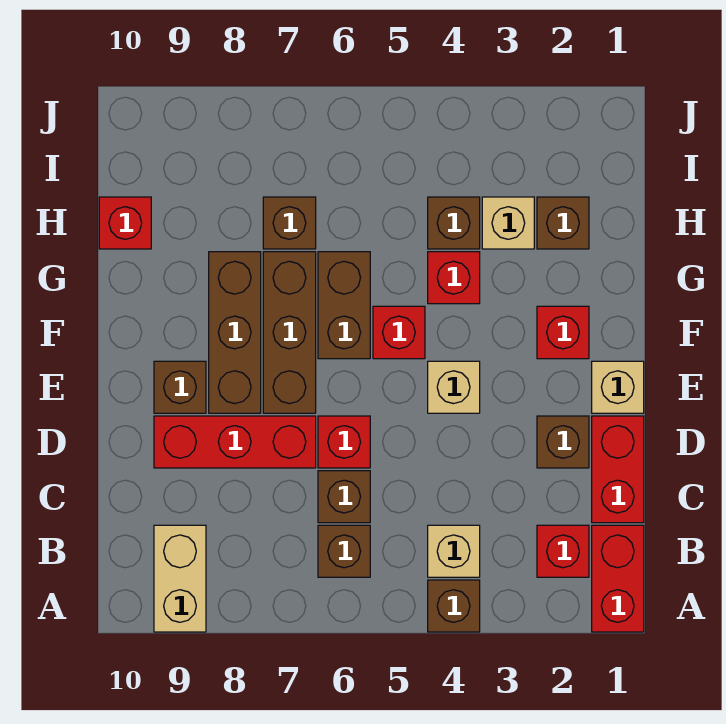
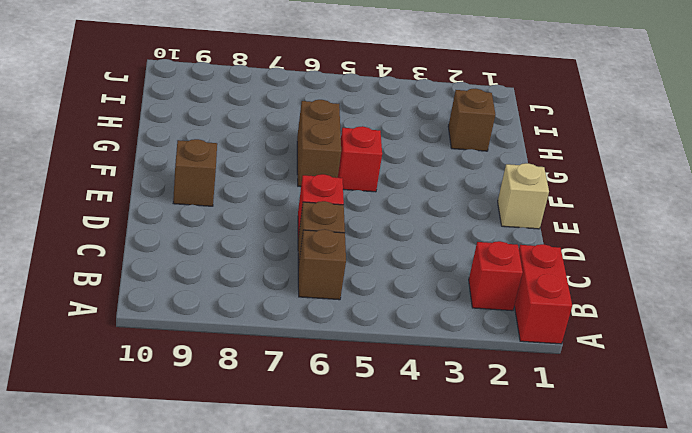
none -> brown brick A4 level 1
none -> tan brick A9:B9 level 1
none -> tan brick B4 level 1

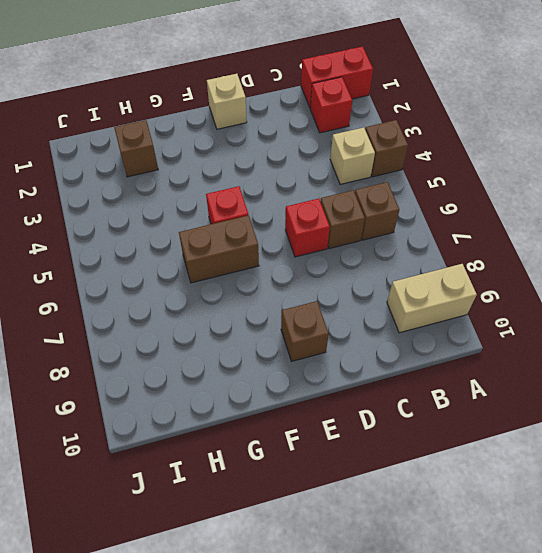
none -> red brick C1:D1 level 1
none -> brown brick D2 level 1
none -> red brick D7:D9 level 1

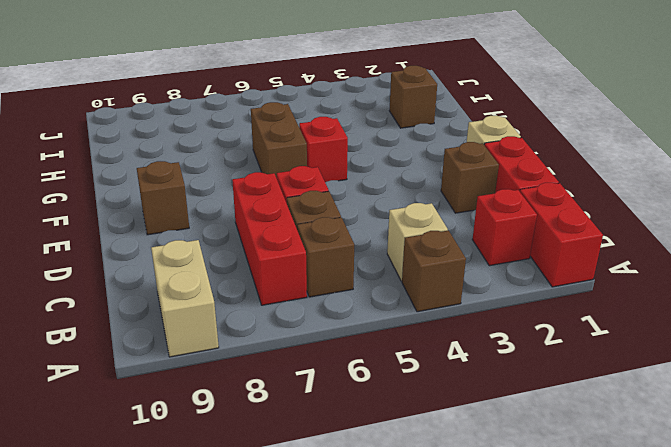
red brick B7:D7 level 1 -> red brick D7:D9 level 1
none -> tan brick E4 level 1
none -> brown brick E7:G7 level 1
none -> brown brick E8:G8 level 1

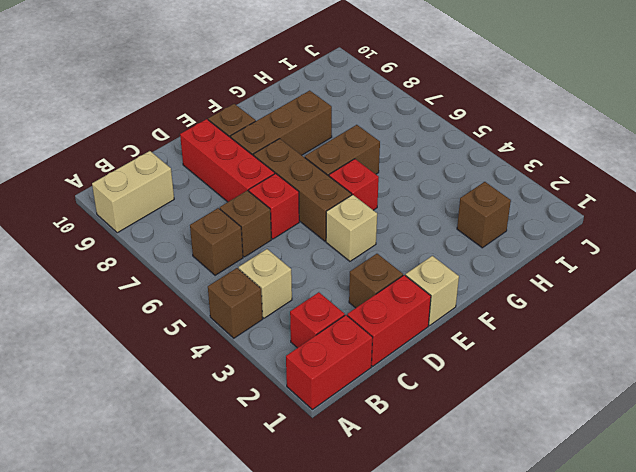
brown brick E5:E7 level 1 -> brown brick E7:G7 level 1
none -> red brick F2 level 1
none -> red brick G4 level 1
none -> tan brick H3 level 1

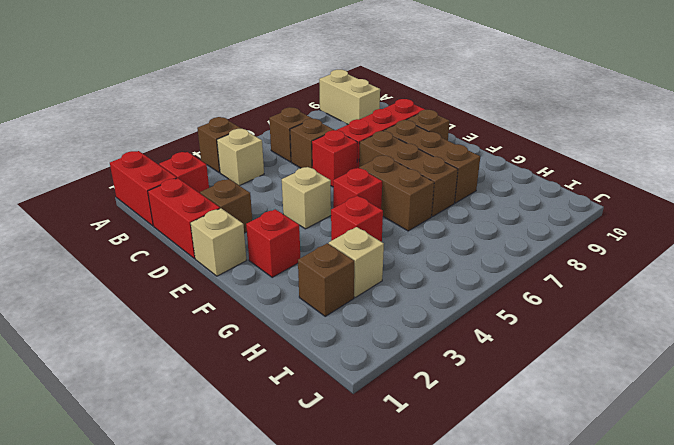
none -> brown brick H4 level 1
none -> brown brick H7 level 1
none -> red brick H10 level 1

